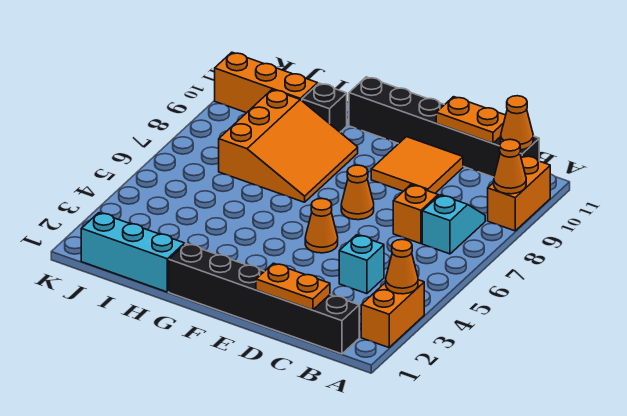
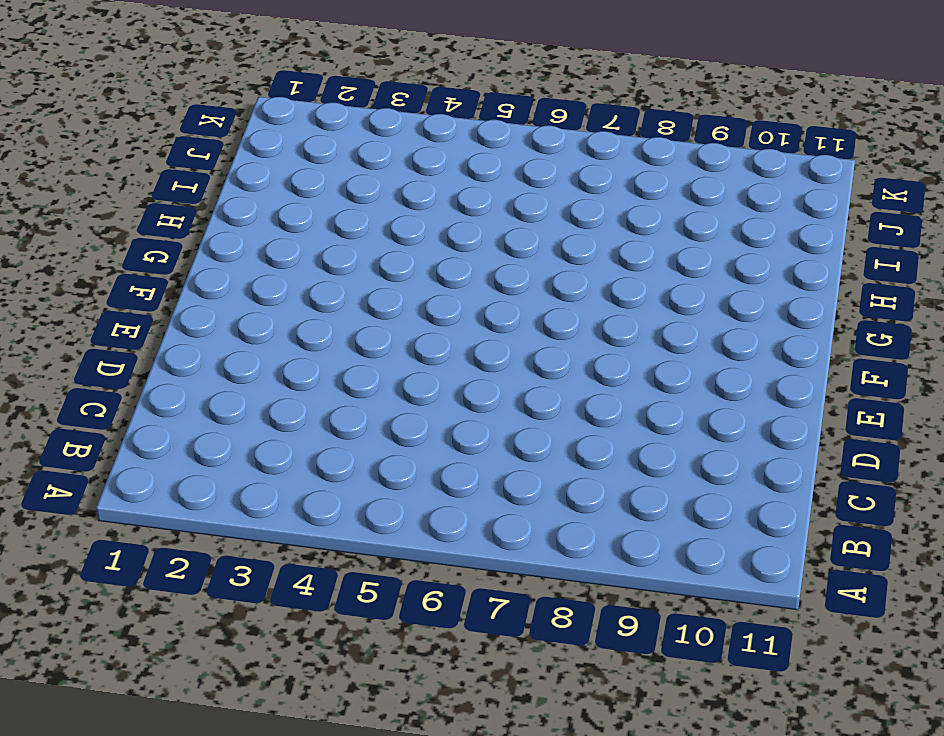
none -> orange brick A2:A3 level 1
none -> orange brick A9:A10 level 1
none -> black brick B1:G1 level 1

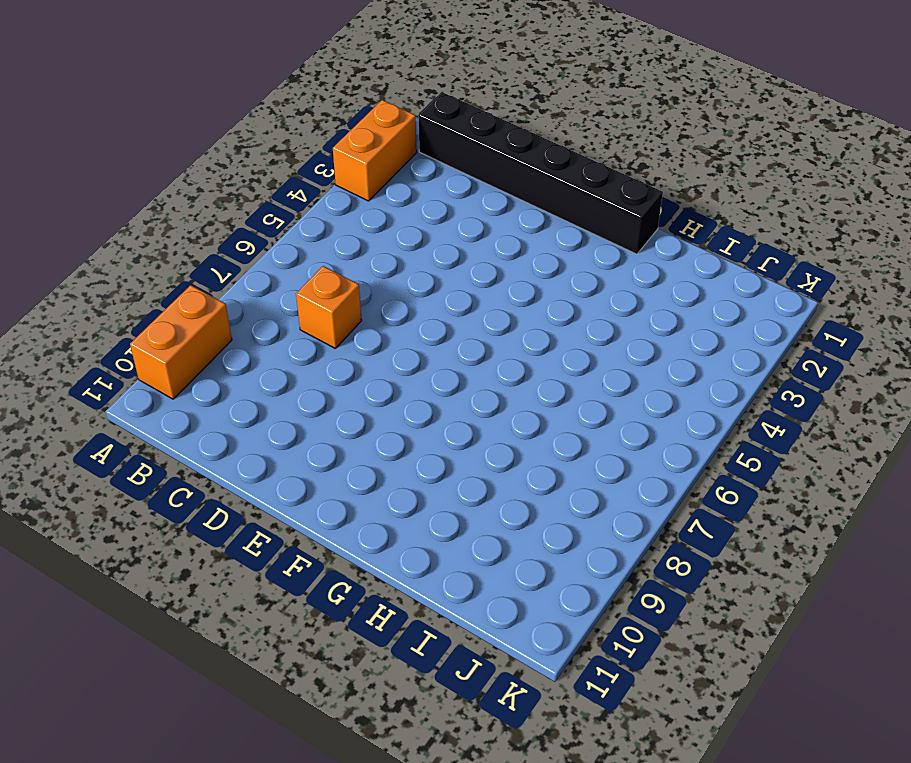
none -> cyan slope B7:B8 level 1 top 7
none -> black brick B11:G11 level 1
none -> cyan brick C4 level 1

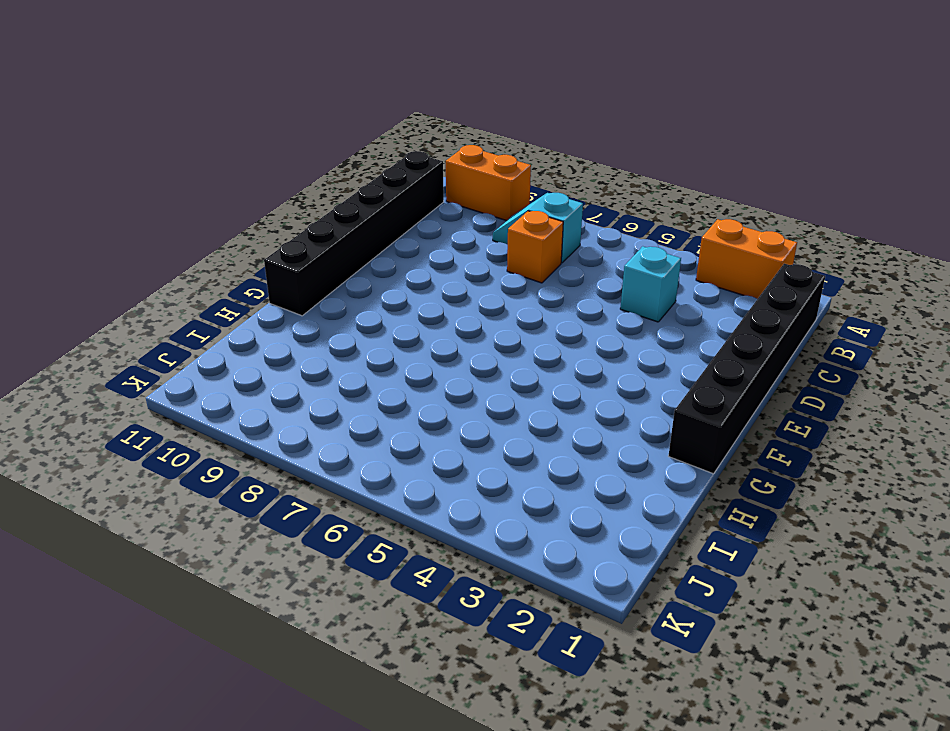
none -> orange tile D9:E10 level 1
none -> orange cone E5 level 1
none -> orange cone E7 level 1

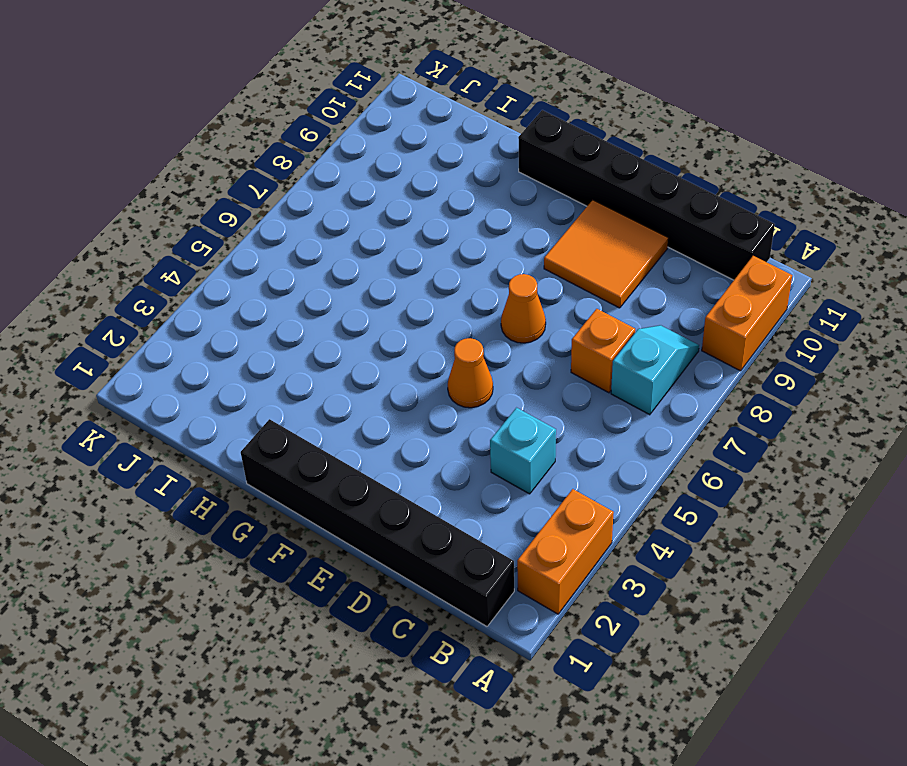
none -> orange slope G7:I9 level 1 top I
none -> cyan brick H1:J1 level 1
none -> black brick H10 level 1

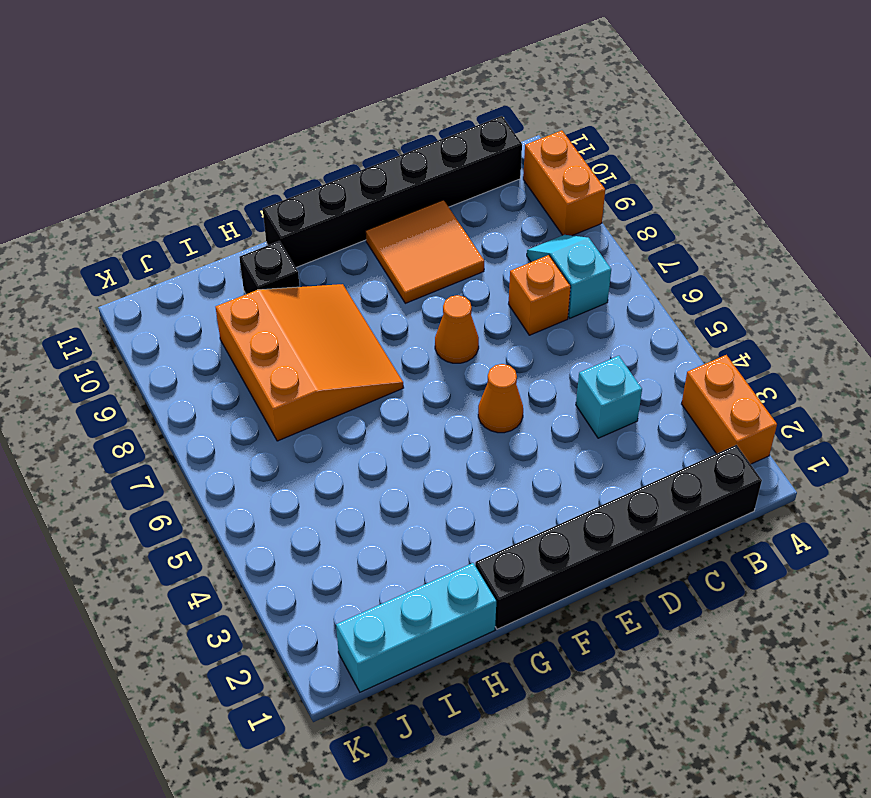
none -> orange brick I10:K10 level 1
none -> orange cone A3 level 2
none -> orange cone A9 level 2

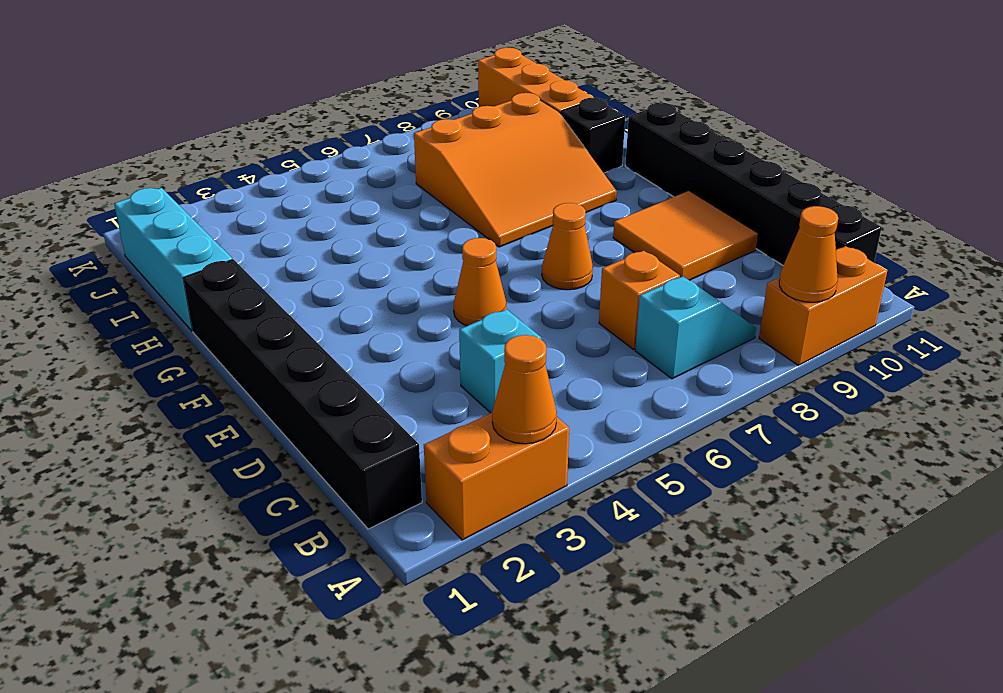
none -> orange cone B11 level 2
none -> orange plate C1:D1 level 2
none -> orange plate C11:D11 level 2

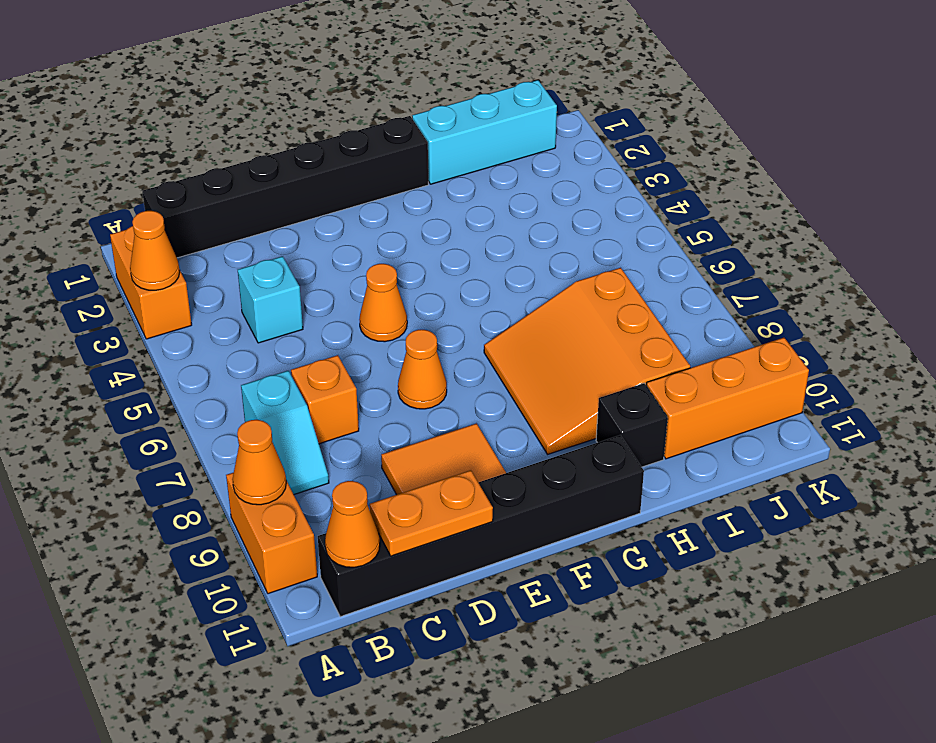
none -> orange plate C1:D1 level 2

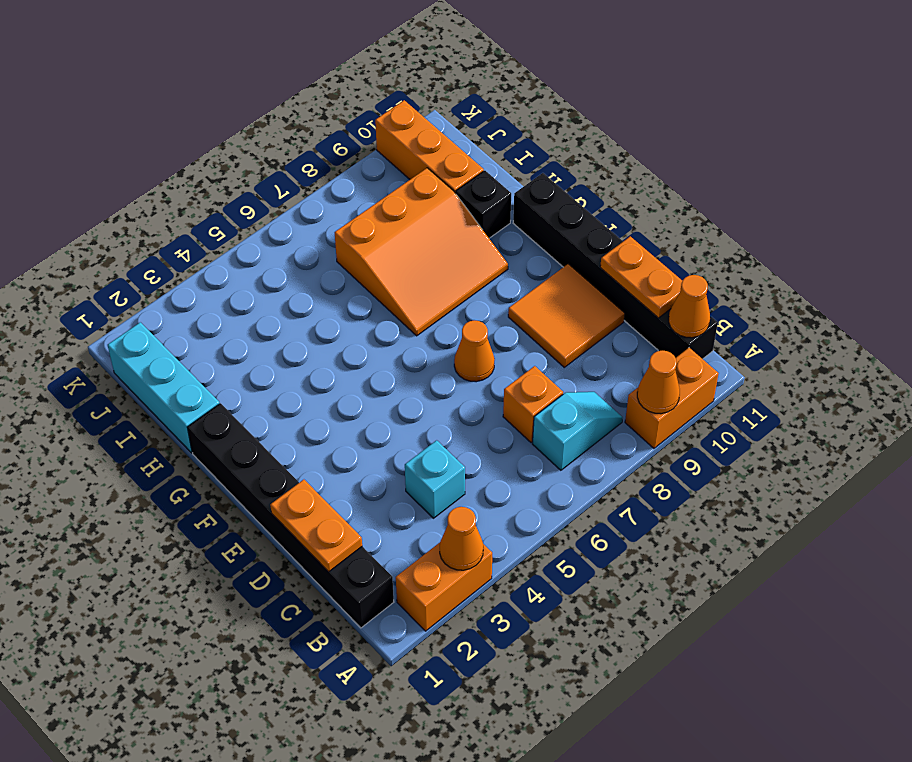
none -> orange cone E5 level 1

